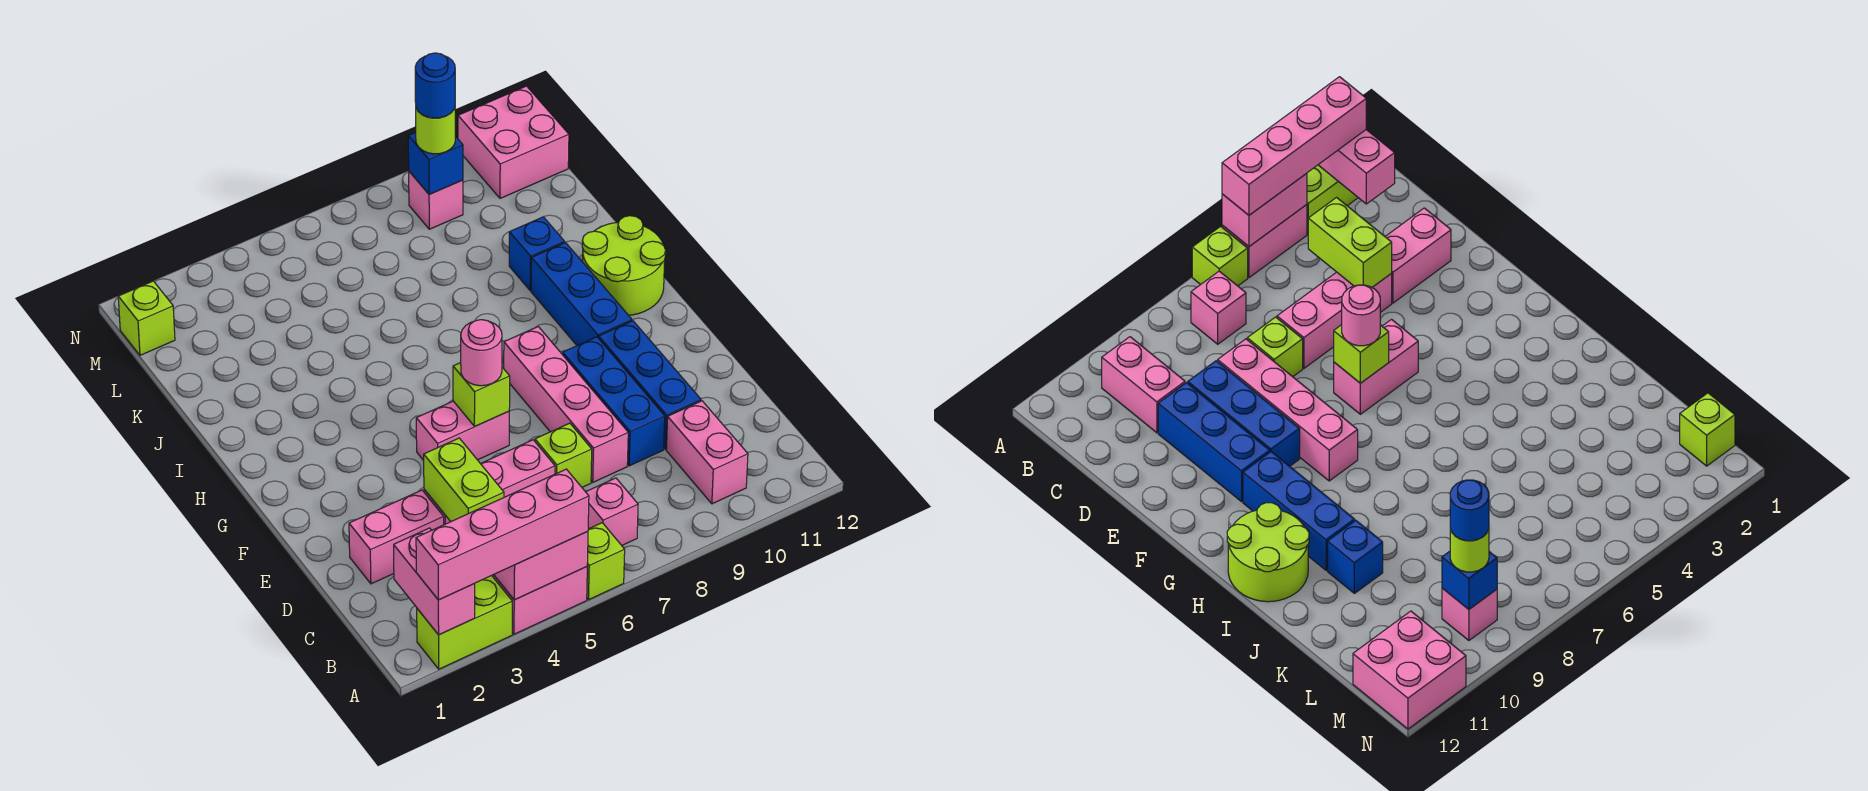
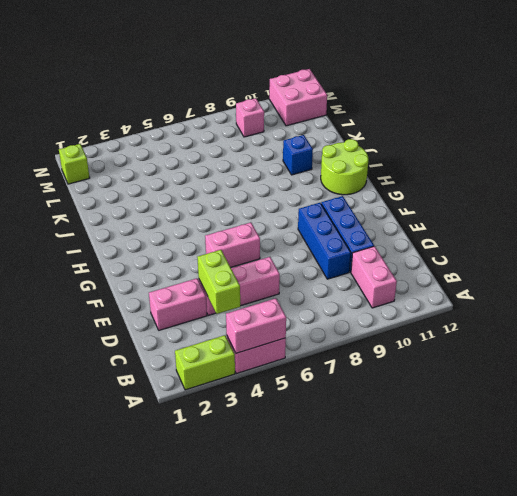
none -> lime brick A6 level 1
none -> pink brick B7 level 1
none -> lime brick D7 level 1

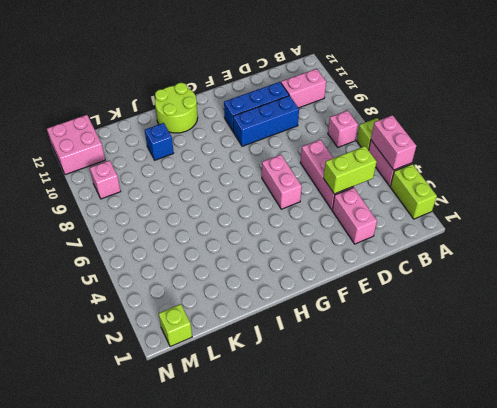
none -> lime brick D7 level 1
none -> pink brick D8:G8 level 1
none -> blue brick G10:I10 level 1

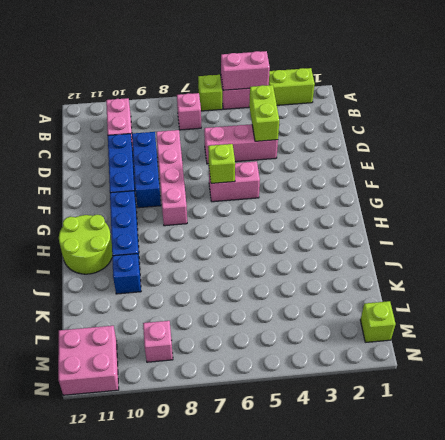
none -> pink brick D2:D3 level 1
none -> lime brick D7 level 1
none -> pink brick A2:B2 level 2

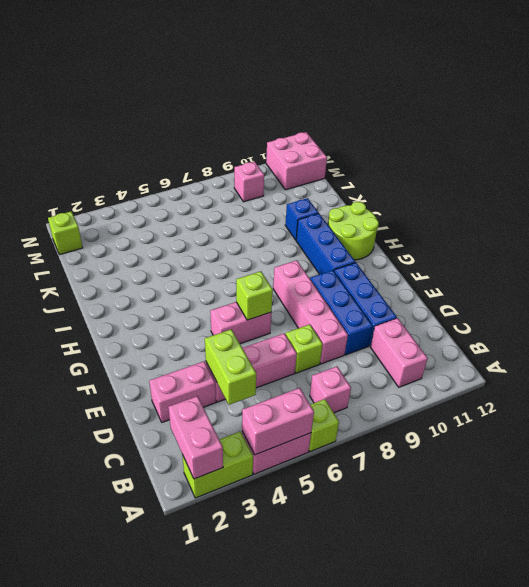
none -> blue brick M9 level 2
none -> pink brick A2:A5 level 3
none -> pink round brick F6 level 3

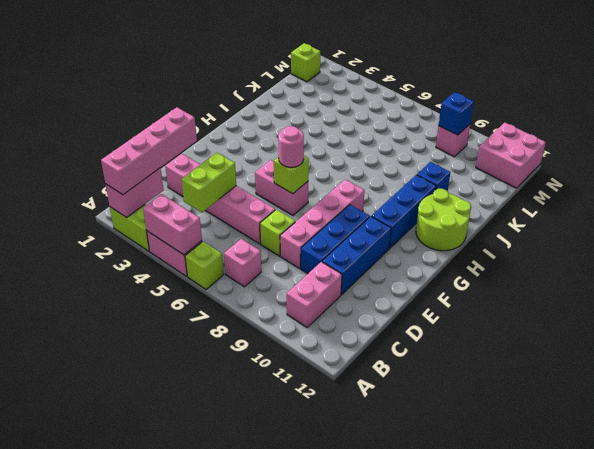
pink brick A2:D2 level 3 -> pink brick A2:A5 level 3
none -> lime round brick M9 level 3
none -> blue round brick M9 level 4

